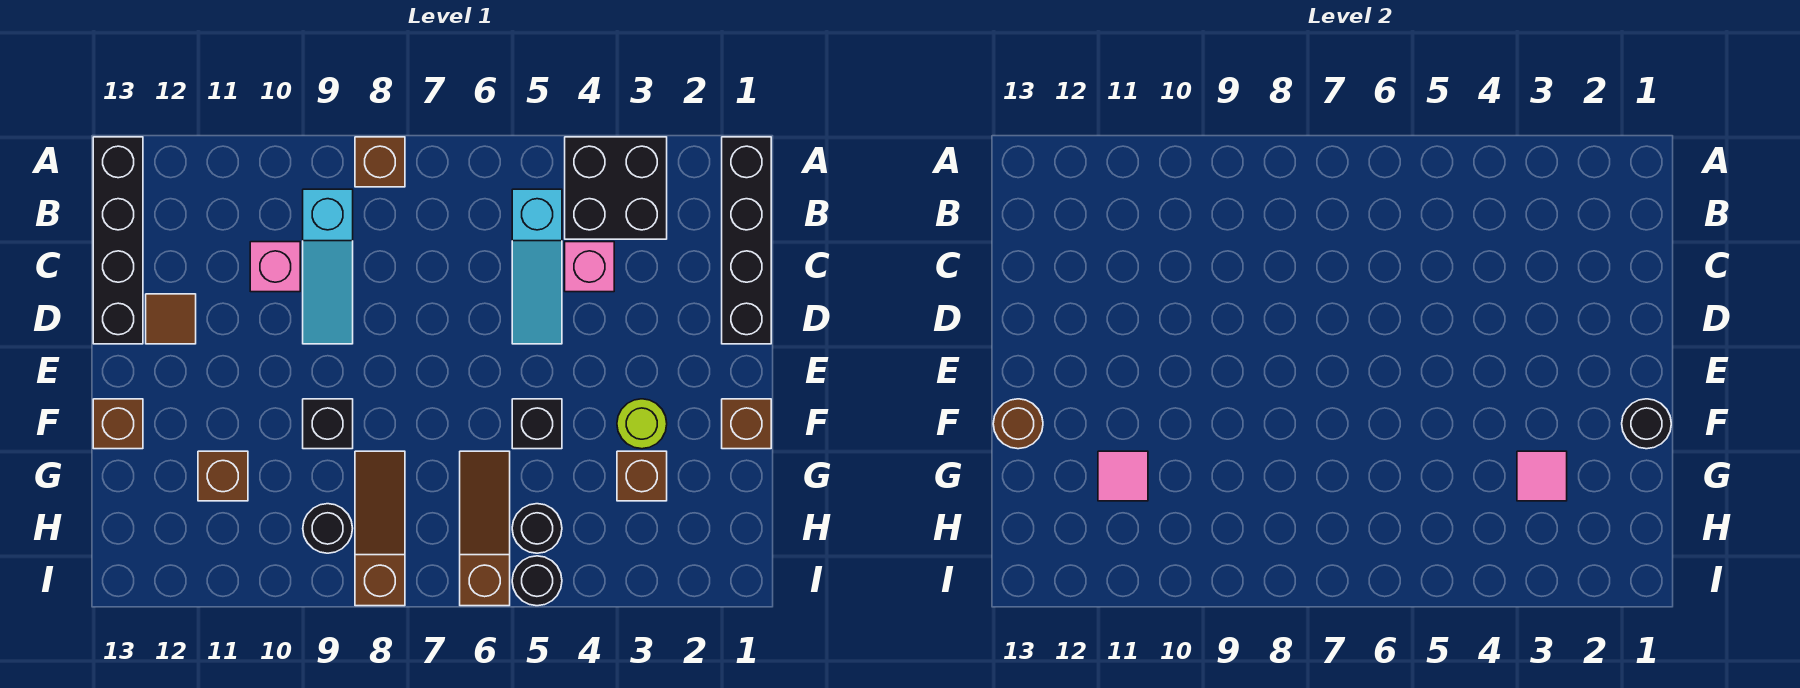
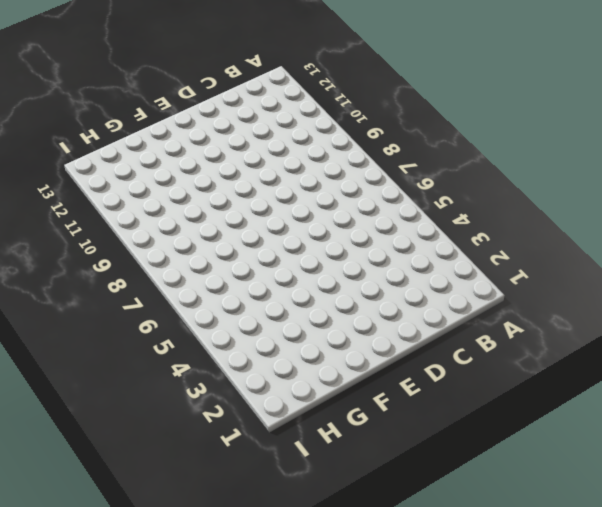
none -> black brick A1:D1 level 1
none -> black brick A3:B4 level 1
none -> brown brick A8 level 1

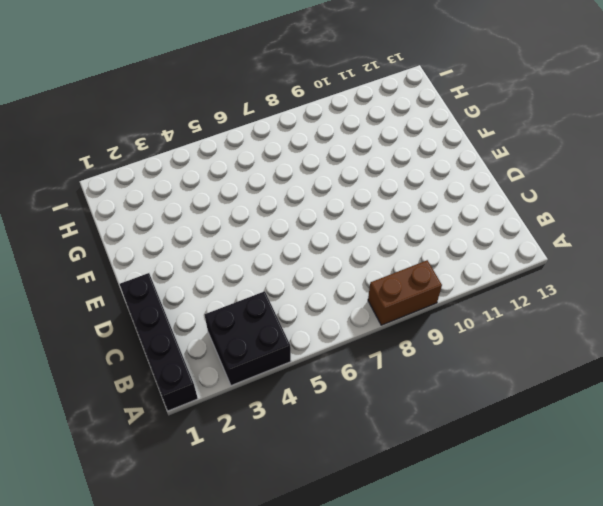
brown brick A8:A9 level 1 -> brown brick A8 level 1
none -> black brick A13:D13 level 1
none -> cyan slope B5:D5 level 1 top B
none -> cyan slope B9:D9 level 1 top B

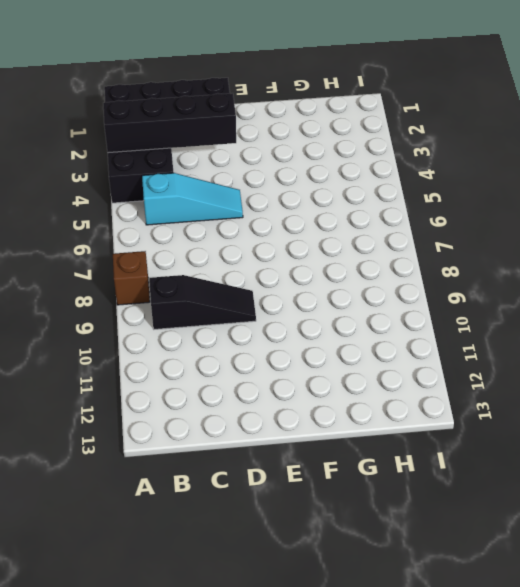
black brick A3:D3 level 2 -> black brick A13:D13 level 1
black slope B9:D9 level 1 top B -> cyan slope B9:D9 level 1 top B
none -> pink brick C4 level 1
none -> pink brick C10 level 1
none -> brown tile D12 level 1

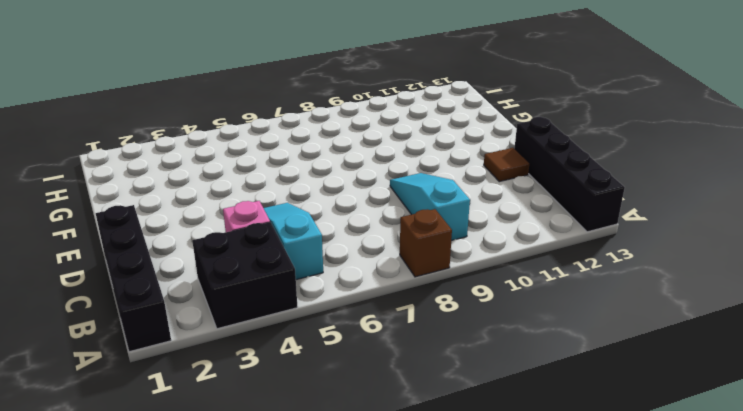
none -> pink brick C10 level 1
none -> brown brick F1 level 1
none -> lime round brick F3 level 1

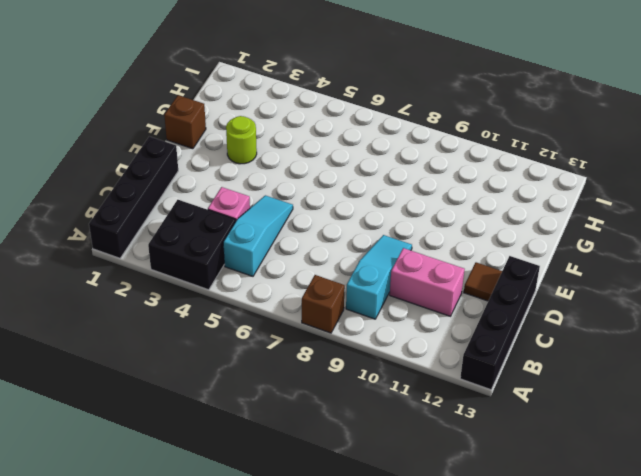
pink brick C10:C11 level 1 -> pink brick C10 level 1
none -> black brick F5 level 1
none -> black brick F9 level 1
none -> brown brick F13 level 1

